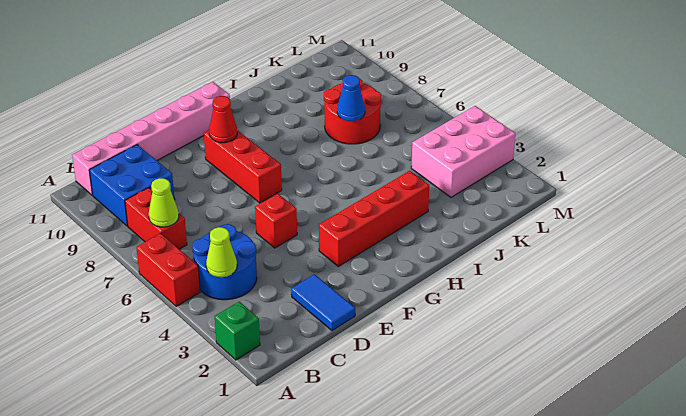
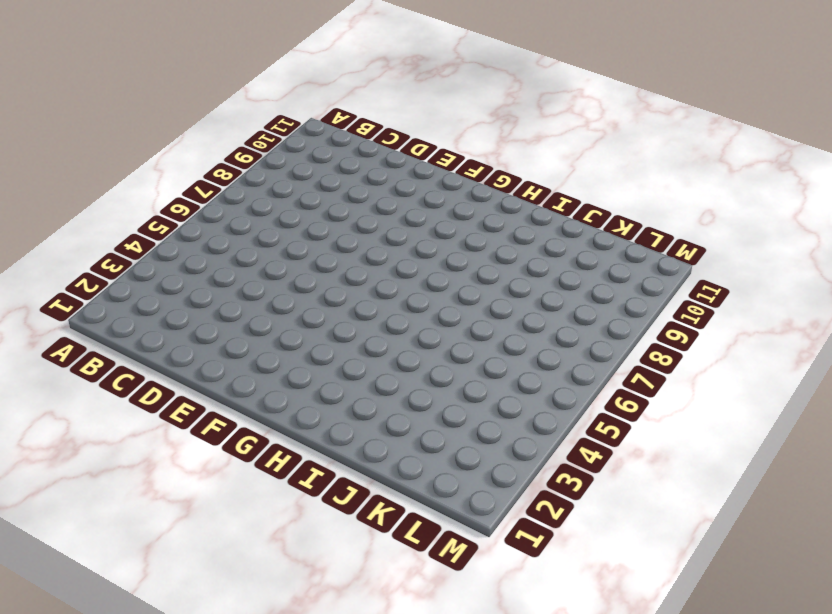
none -> green brick A2 level 1
none -> red brick A5:A6 level 1
none -> blue round brick B4:C5 level 1

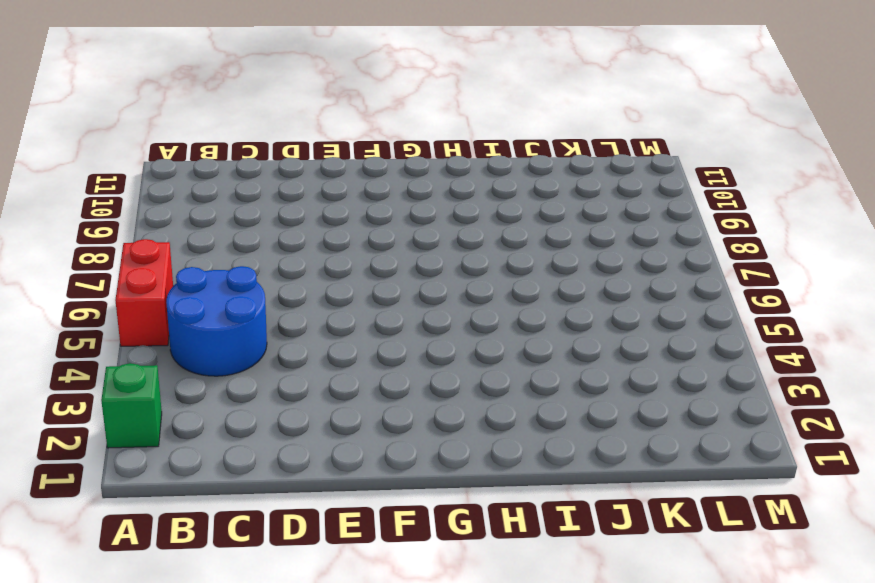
none -> red brick B7:B8 level 1
none -> blue brick B9:C10 level 1
none -> pink brick B11:G11 level 1

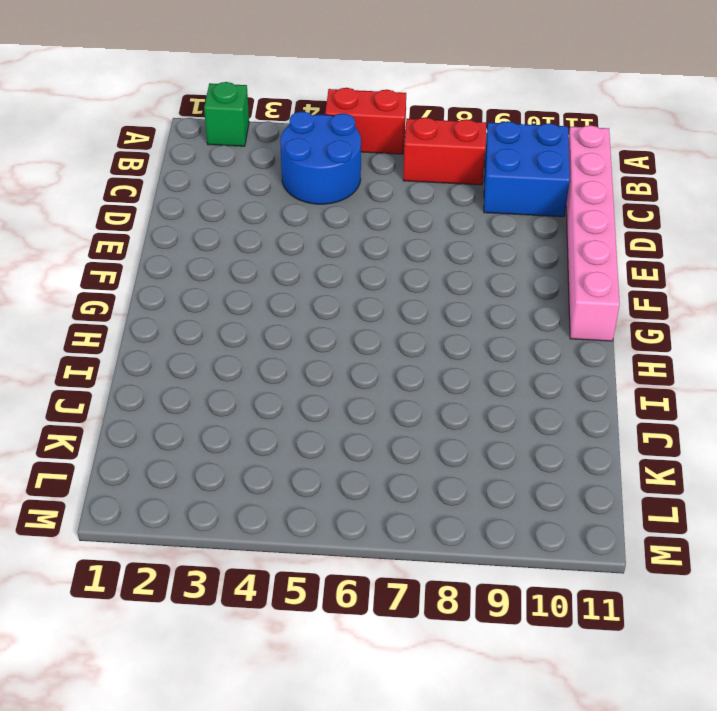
none -> blue tile D1:D2 level 1
none -> red brick E5 level 1
none -> red brick F3:I3 level 1

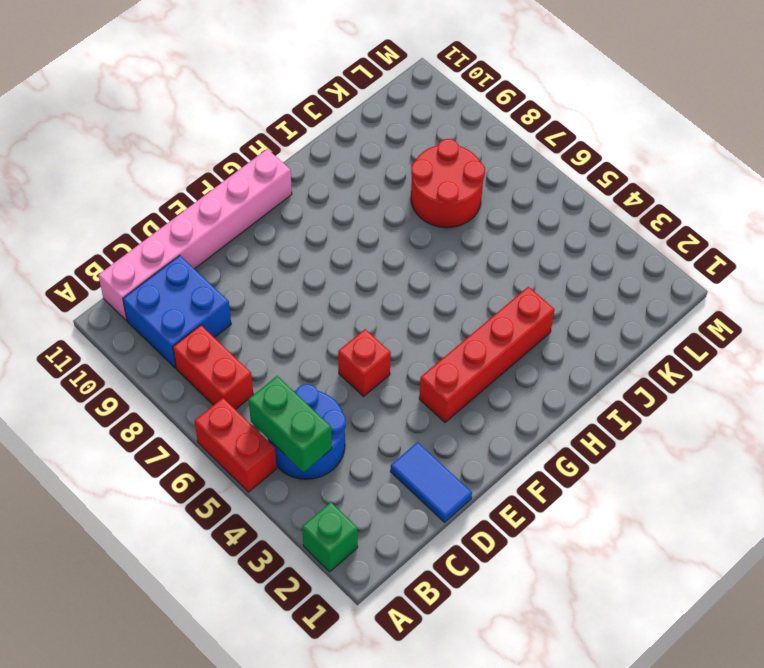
green brick B4:B5 level 2 -> lime cone B4 level 2
none -> red brick F7:F9 level 1
none -> pink brick K3:M4 level 1
none -> lime cone B7 level 2

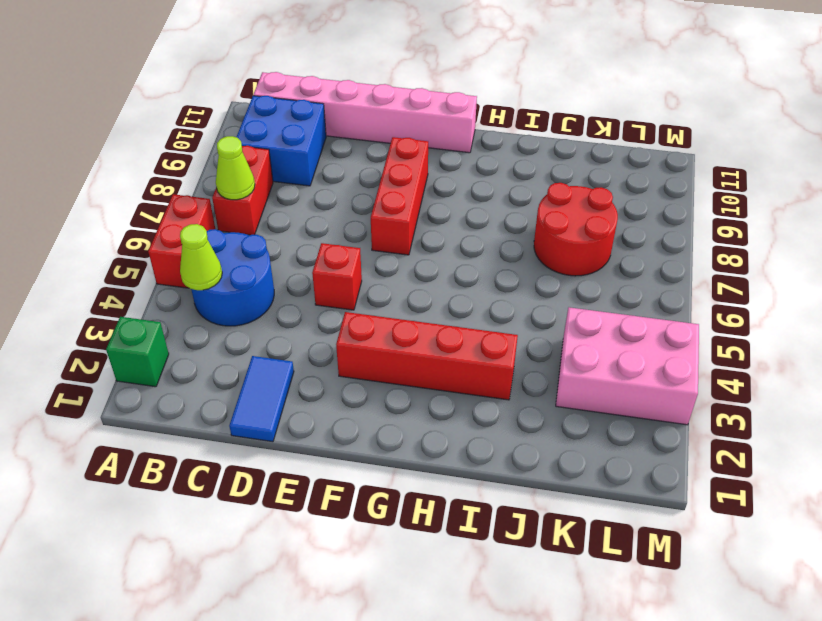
none -> red cone F9 level 2
none -> blue cone J7 level 2

